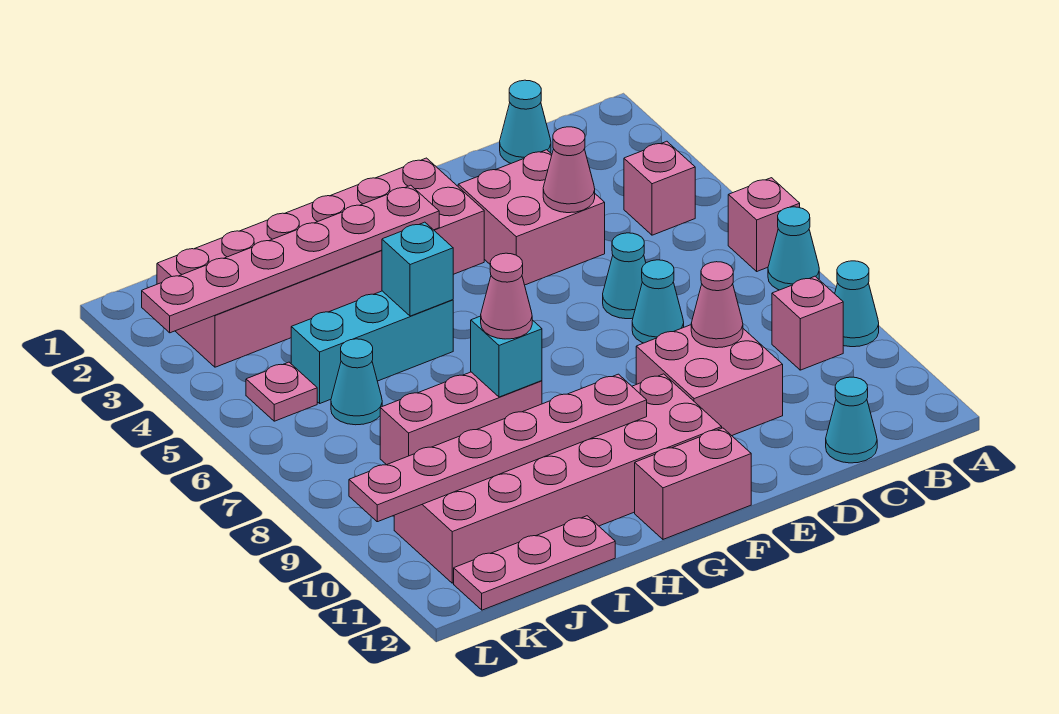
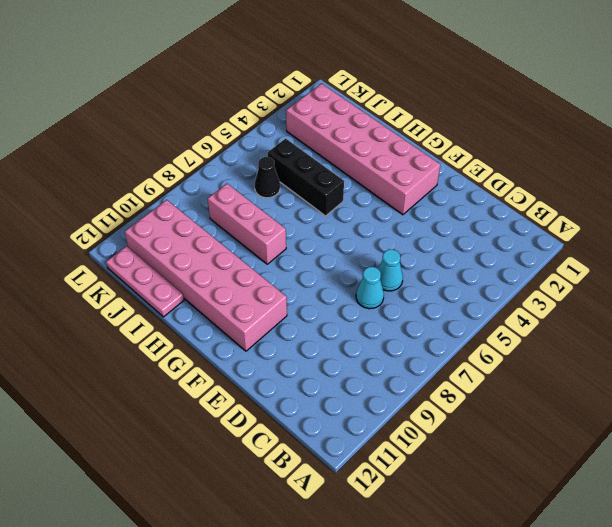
black brick H5:J5 level 1 -> cyan brick H5:J5 level 1
black cone J6 level 1 -> cyan cone J6 level 1
none -> pink brick A6 level 1
none -> cyan cone A7 level 1
none -> cyan cone A9 level 1

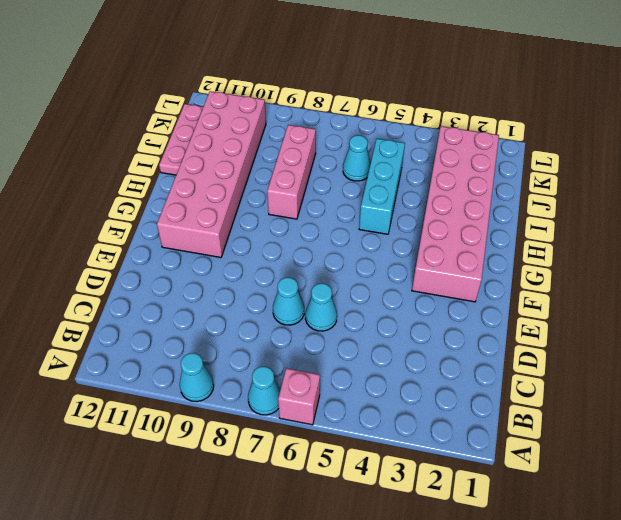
none -> pink brick B4 level 1
none -> pink brick B9 level 1
none -> cyan cone C1 level 1

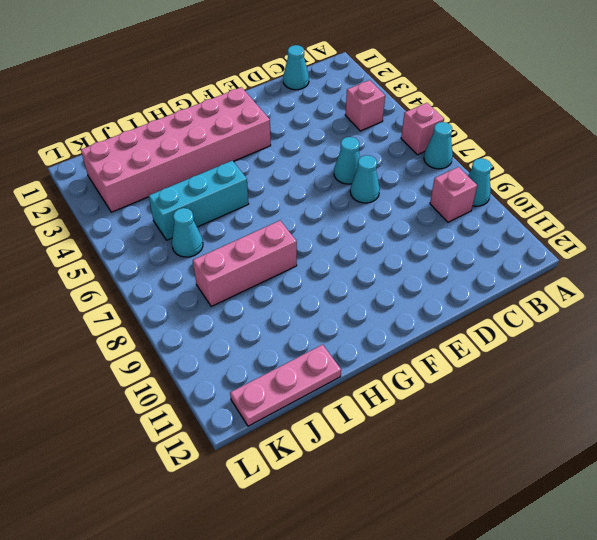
none -> cyan cone C12 level 1
none -> pink brick D3:E4 level 1
none -> pink brick D9:E10 level 1

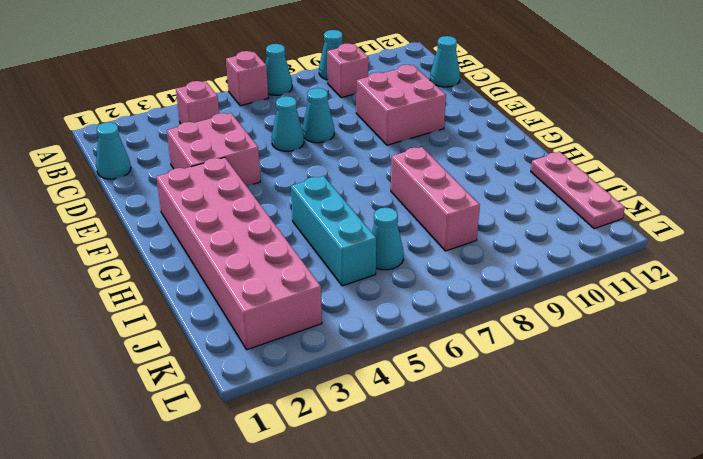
none -> pink brick F10:K11 level 1
none -> pink brick F12:G12 level 1
none -> pink plate K5 level 1

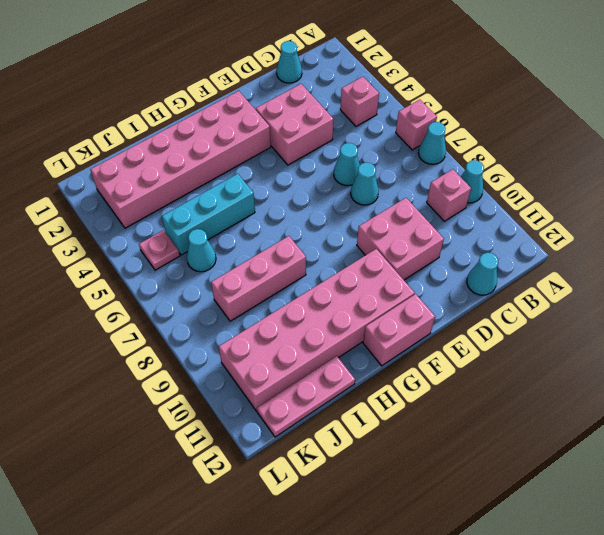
none -> pink cone D4 level 2
none -> pink cone D9 level 2
none -> pink plate G3:L3 level 2

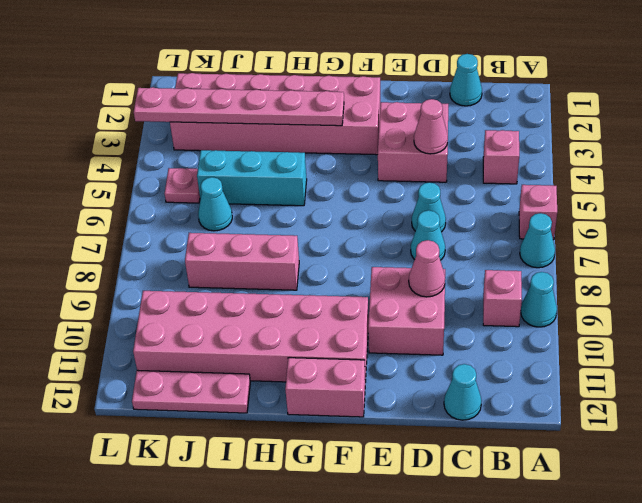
none -> pink plate G10:L10 level 2
none -> cyan brick H5 level 2
none -> cyan brick H8 level 2

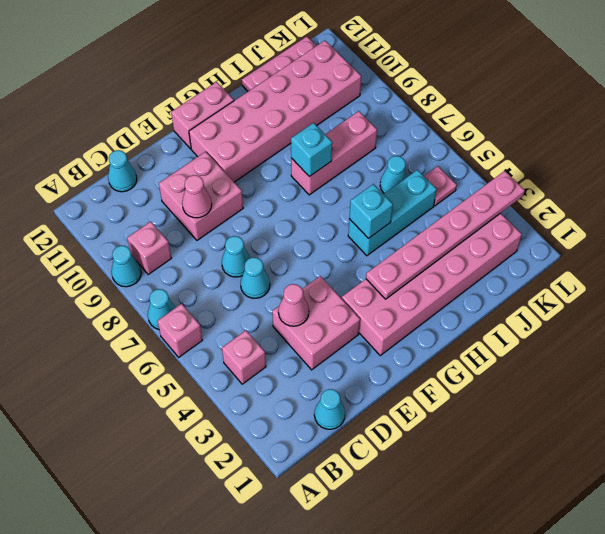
none -> pink plate G10:L10 level 2
none -> pink cone H8 level 3

